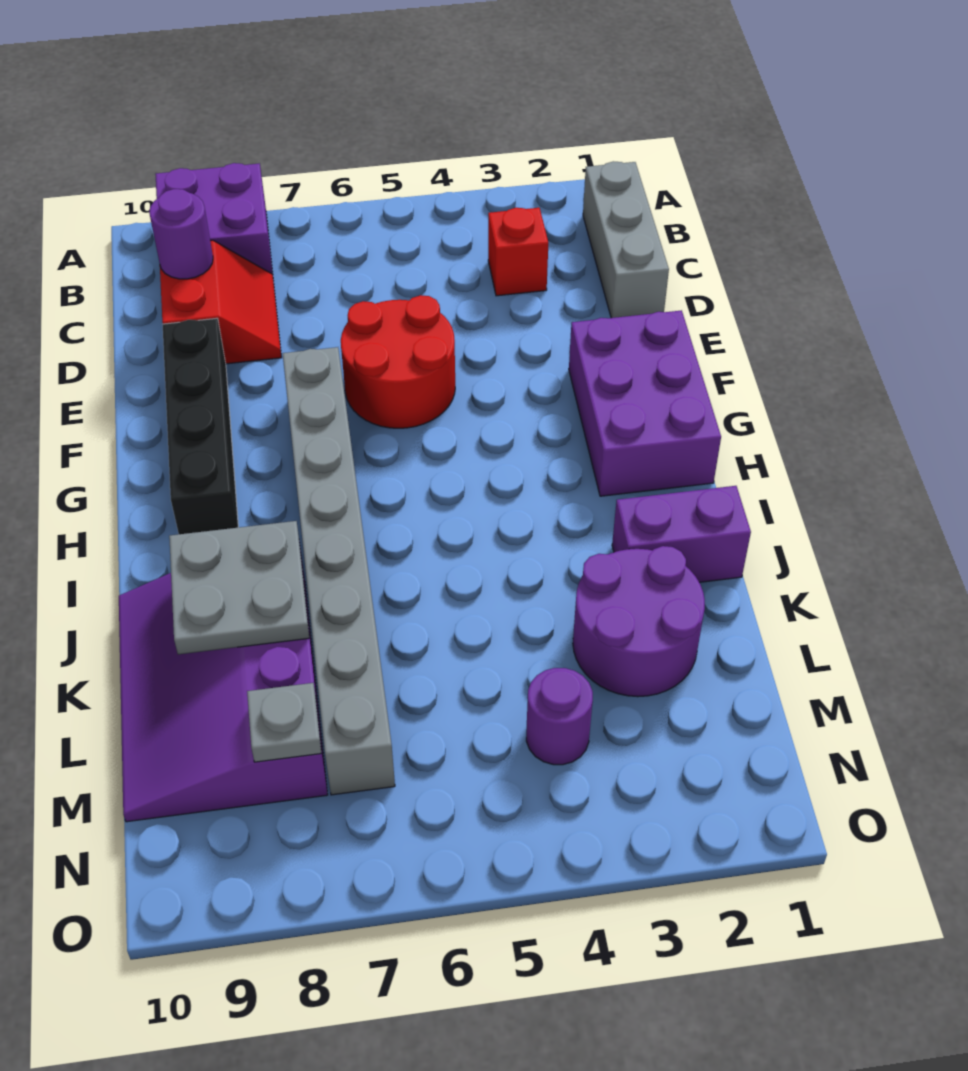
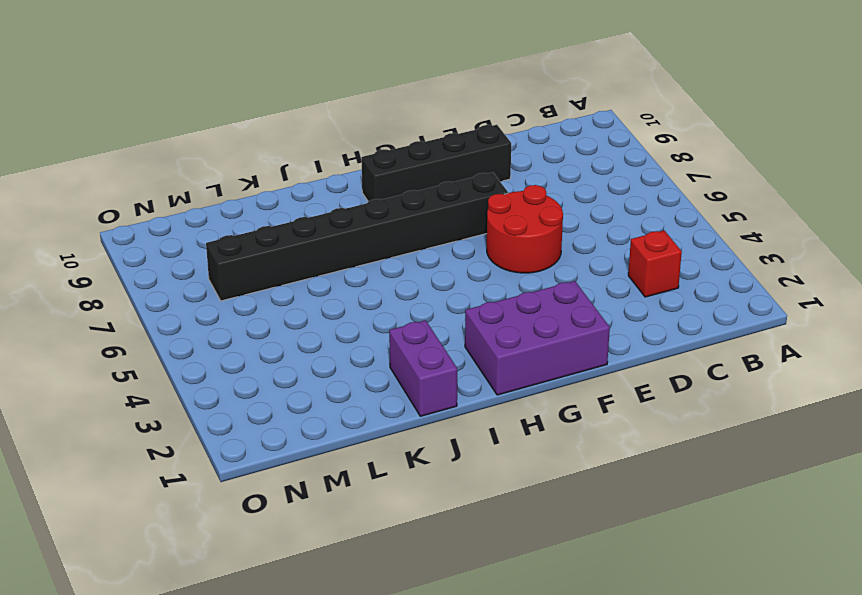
black brick F7:M7 level 1 -> grey brick F7:M7 level 1
none -> purple brick A8:B9 level 1
none -> grey brick B1:D1 level 1
none -> red slope C8:D9 level 1 top 9

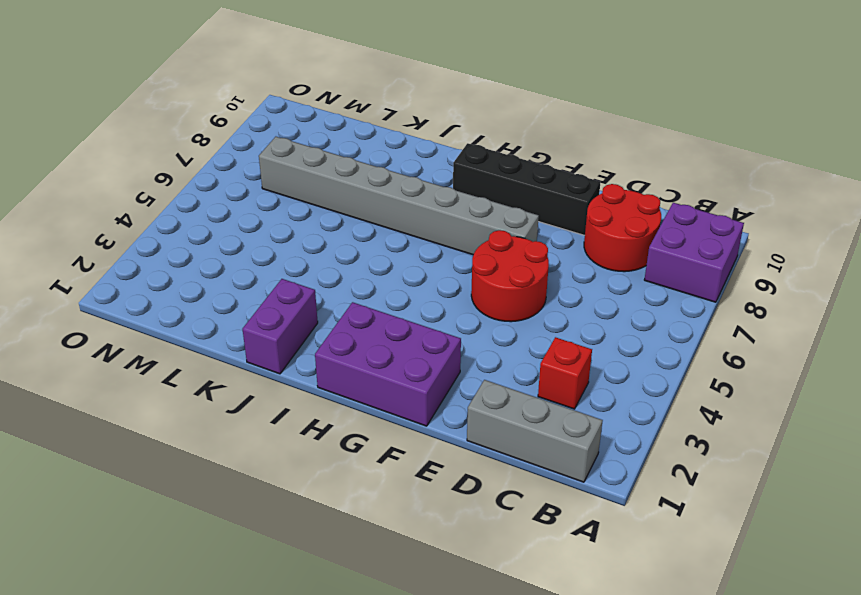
red round brick C8:D9 level 1 -> red slope C8:D9 level 1 top 9
none -> purple slope J8:M10 level 1 top 8
none -> purple round brick K2:L3 level 1
none -> purple round brick M4 level 1

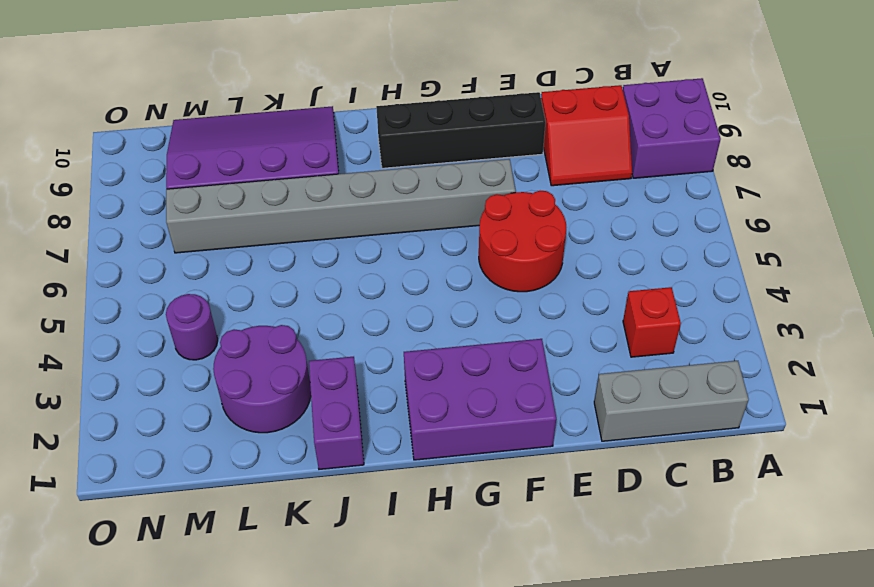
none -> purple round brick C9 level 2
none -> grey plate J8:K9 level 2
none -> grey plate M8 level 2

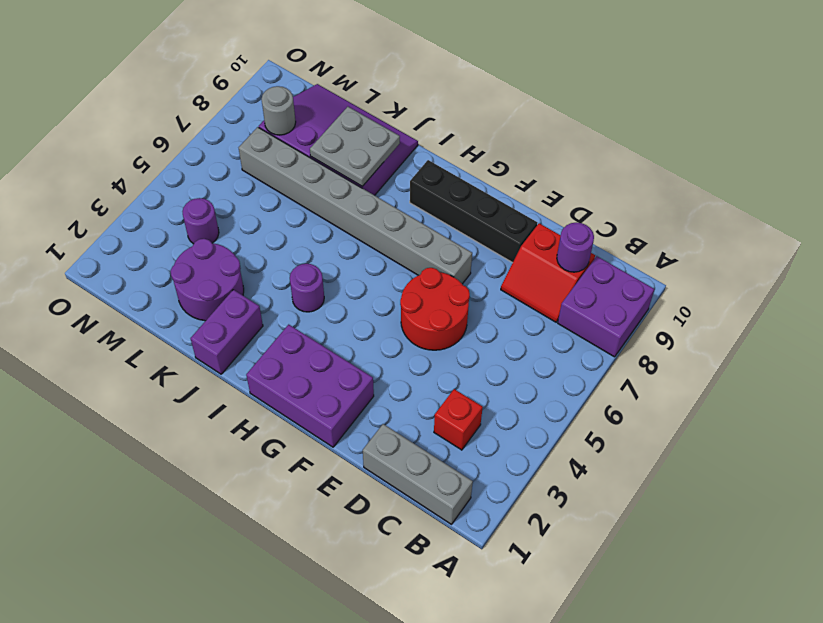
purple round brick I4 level 1 -> none
grey round brick M8 level 2 -> grey plate M8 level 2

